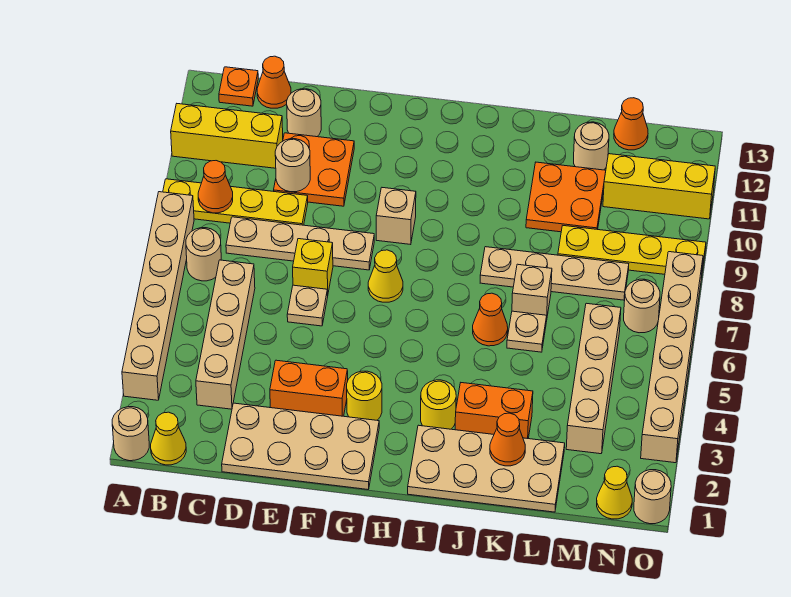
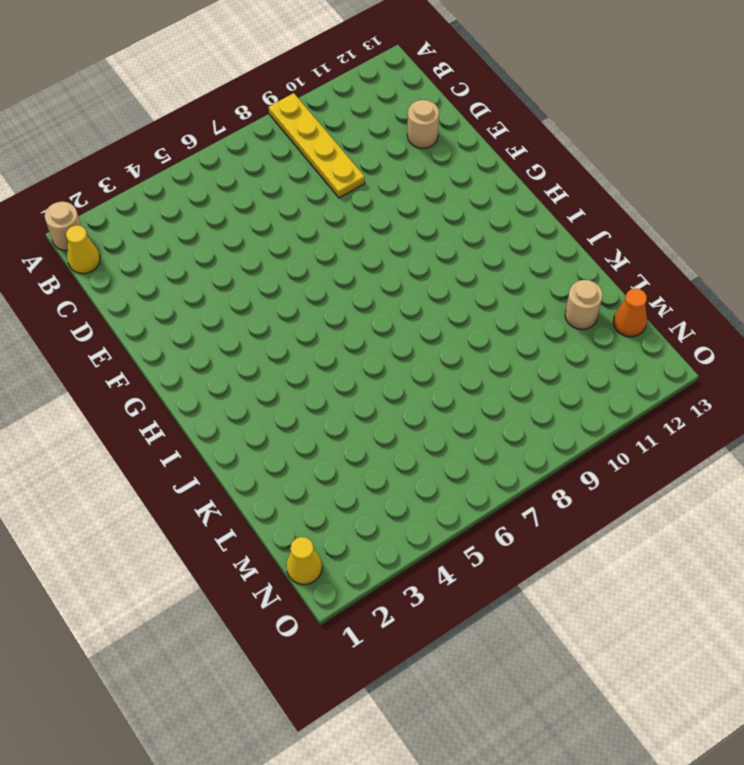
none -> tan brick A3:A8 level 1
none -> yellow brick A11:C11 level 1
none -> tan round brick B7 level 1
none -> orange plate B13 level 1

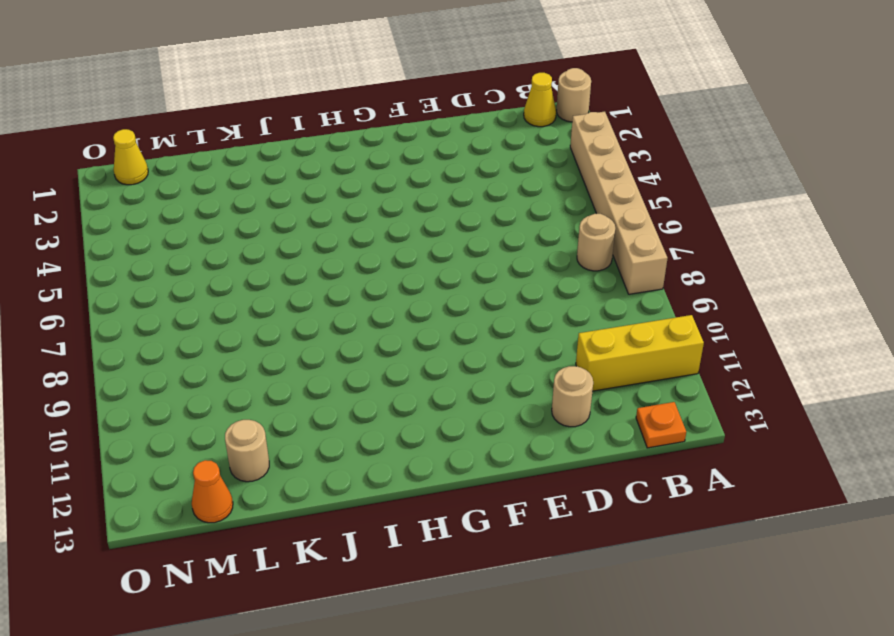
none -> yellow plate A9:D9 level 1
none -> tan brick C3:C6 level 1
none -> tan plate C8:F8 level 1
none -> orange cone C13 level 1

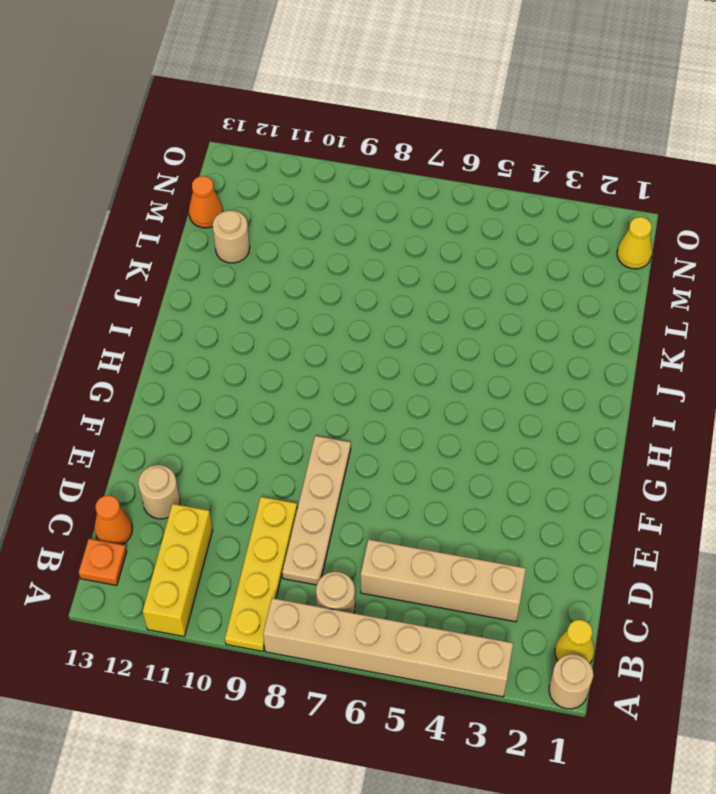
none -> tan plate D1:G2 level 1
none -> orange plate D10:E11 level 1
none -> orange brick E3:F3 level 1
none -> tan plate E6 level 1

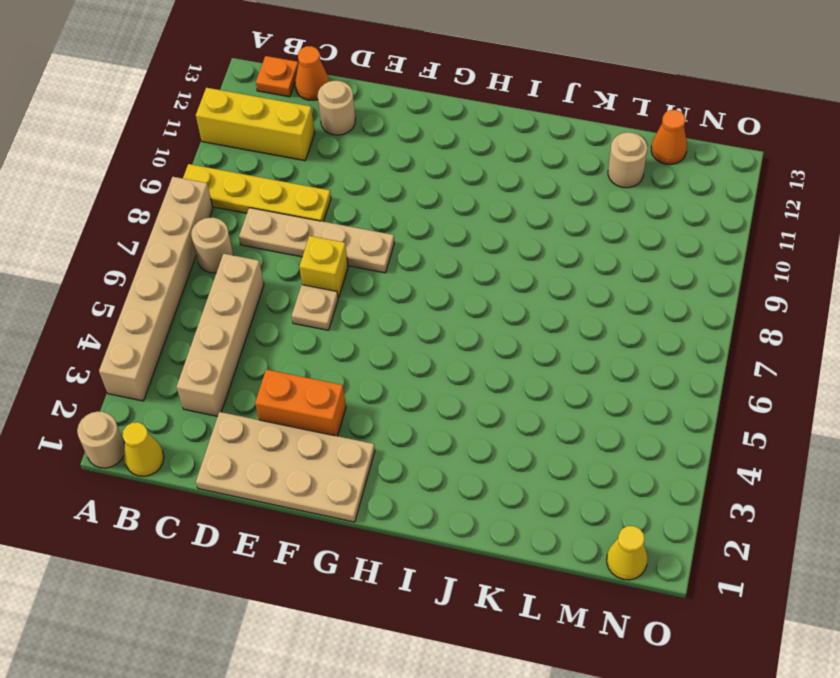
none -> orange plate D10:E11 level 1
none -> yellow round brick G3 level 1
none -> yellow cone G7 level 1
none -> tan brick G9 level 1

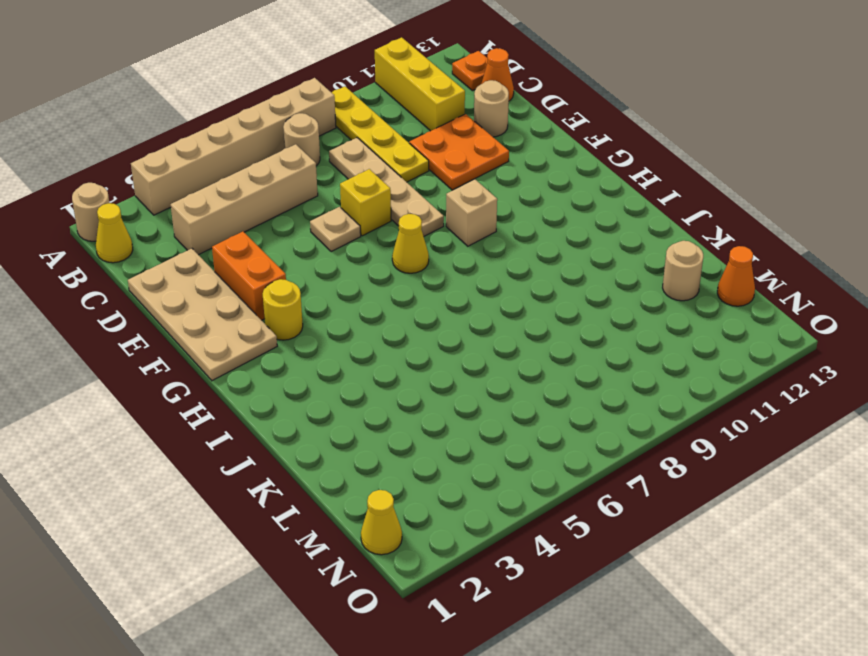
none -> tan plate I1:L2 level 1
none -> yellow round brick I3 level 1
none -> orange brick J3:K3 level 1
none -> orange cone J6 level 1

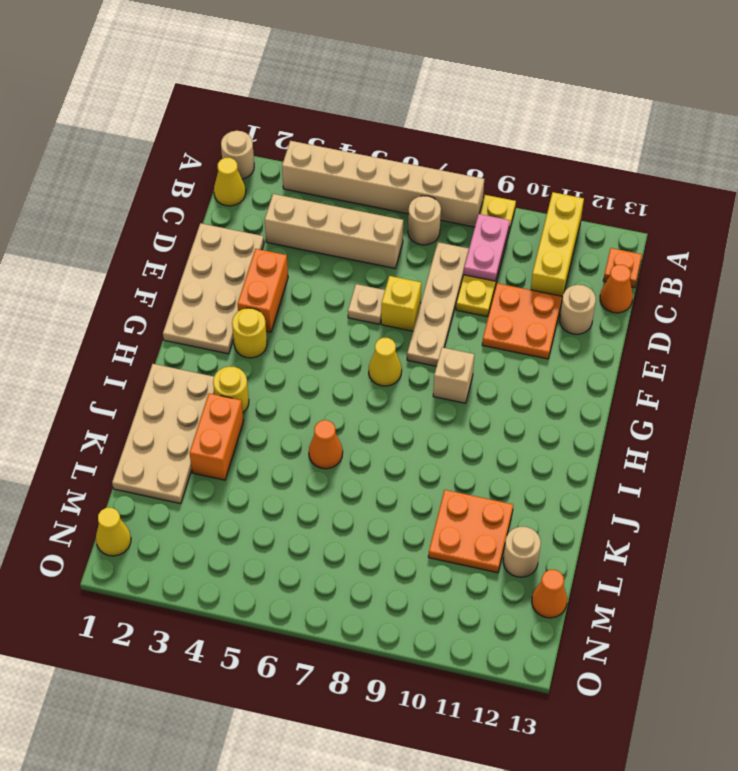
pink plate B9:C9 level 2 -> orange cone B9 level 2
none -> tan plate J8:M8 level 1
none -> tan plate K6 level 1
none -> tan brick K7 level 1
none -> yellow plate L9:O9 level 1

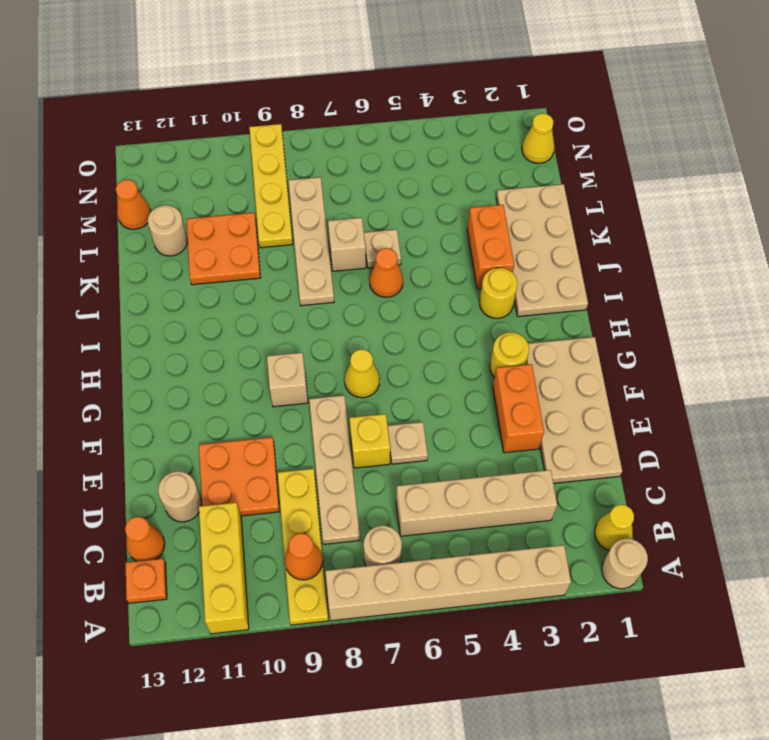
none -> tan brick M3:M6 level 1
none -> yellow brick M11:O11 level 1
none -> tan round brick N7 level 1
none -> tan round brick O1 level 1

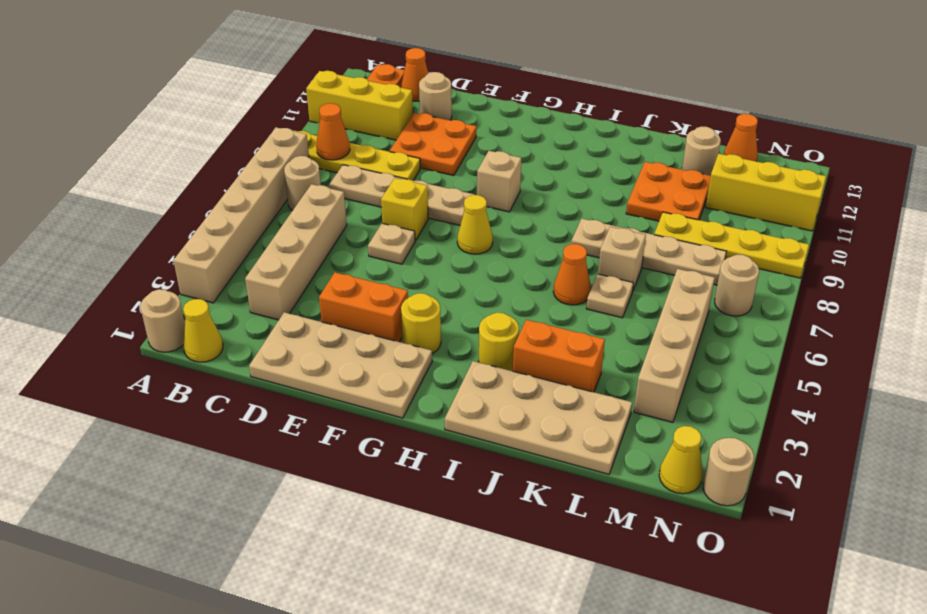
none -> tan brick O3:O8 level 1
none -> tan round brick D10 level 2
none -> orange cone K2 level 2

